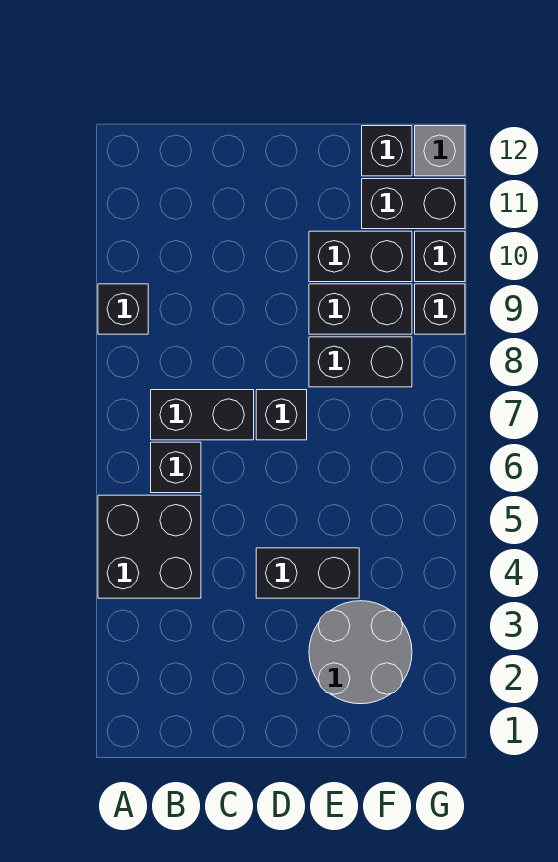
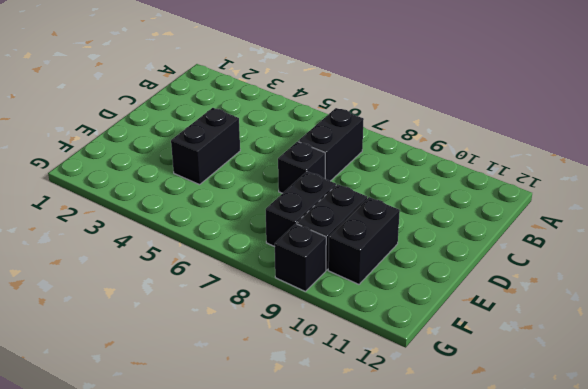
none -> black brick A4:B5 level 1
none -> black brick A9 level 1
none -> black brick B6 level 1

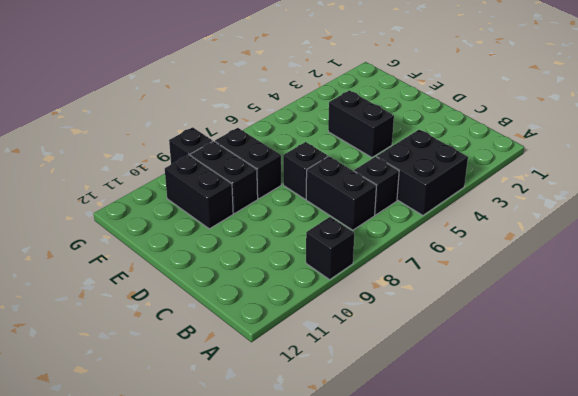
none -> grey round brick E2:F3 level 1
none -> black brick F11:G11 level 1
none -> black brick F12 level 1

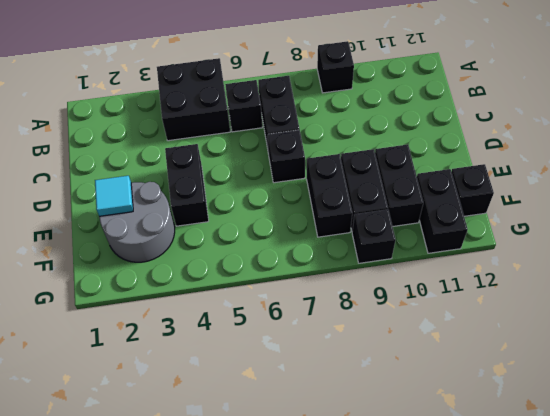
cyan tile E2 level 2 -> none
none -> black brick G10 level 1
none -> grey brick G12 level 1

